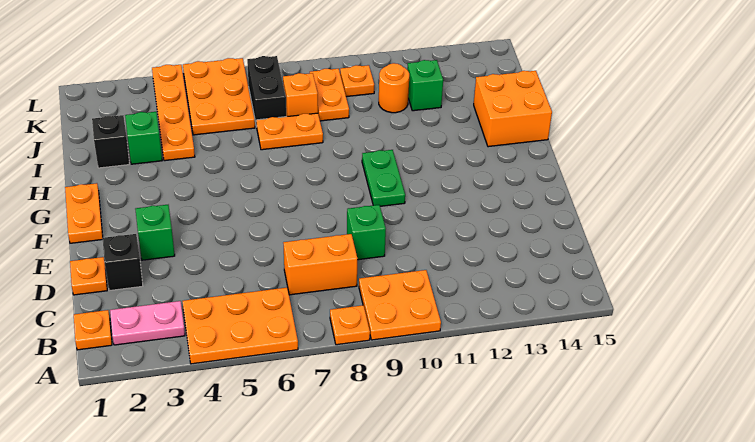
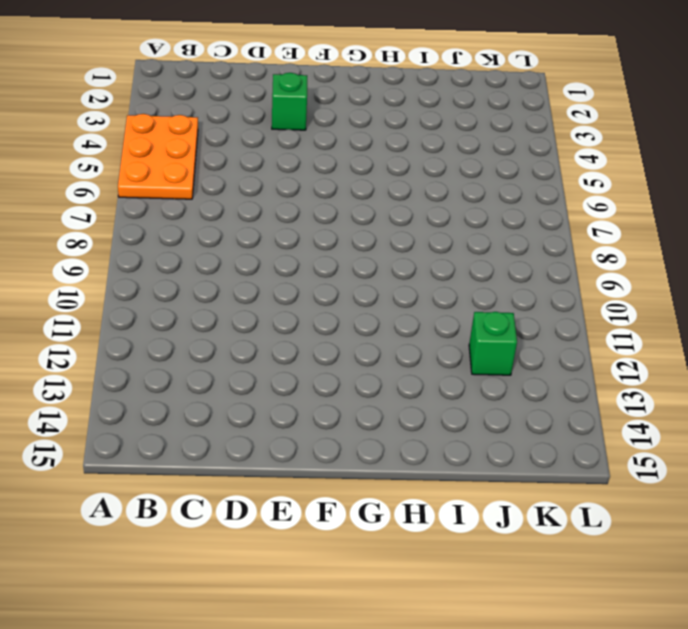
none -> orange plate A8 level 1
none -> orange plate A9:B10 level 1
none -> orange plate B1 level 1

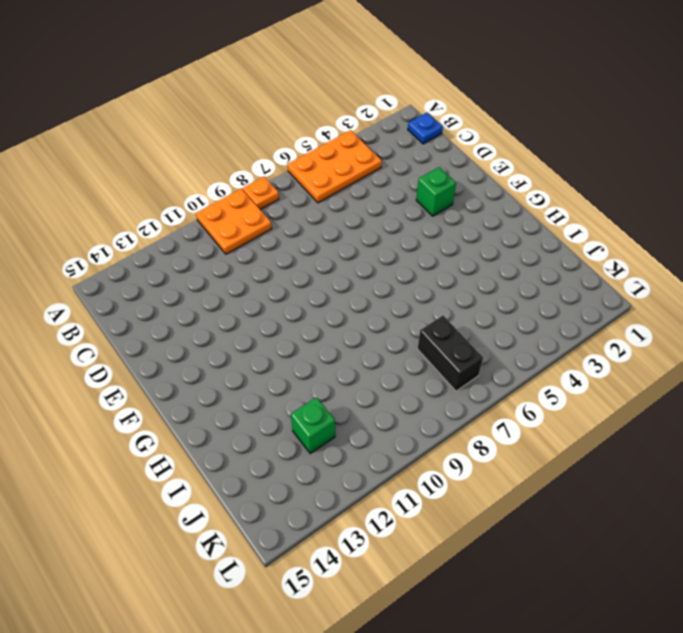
blue plate B1 level 1 -> orange plate B1 level 1
none -> pink plate B2:B3 level 1
none -> orange brick C7:C8 level 1
none -> orange plate D1 level 1

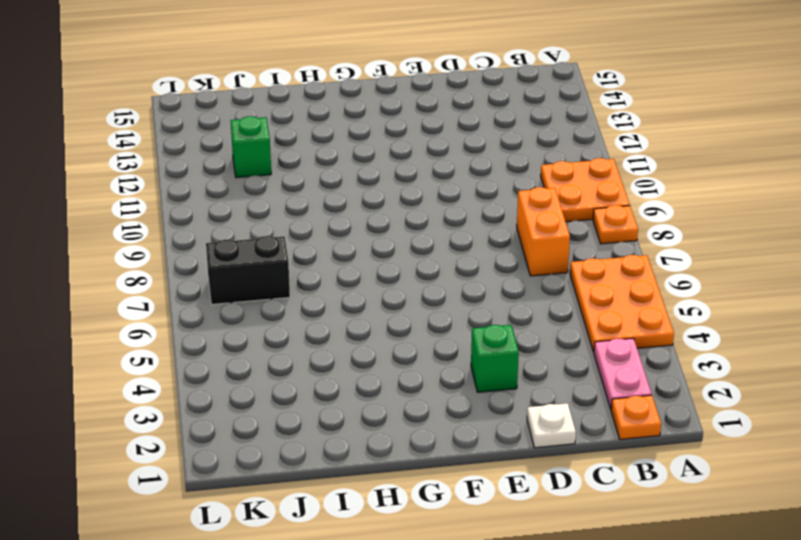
white plate D1 level 1 -> orange plate D1 level 1
none -> black brick D2 level 1
none -> green brick D9 level 1
none -> orange plate F1:G1 level 1

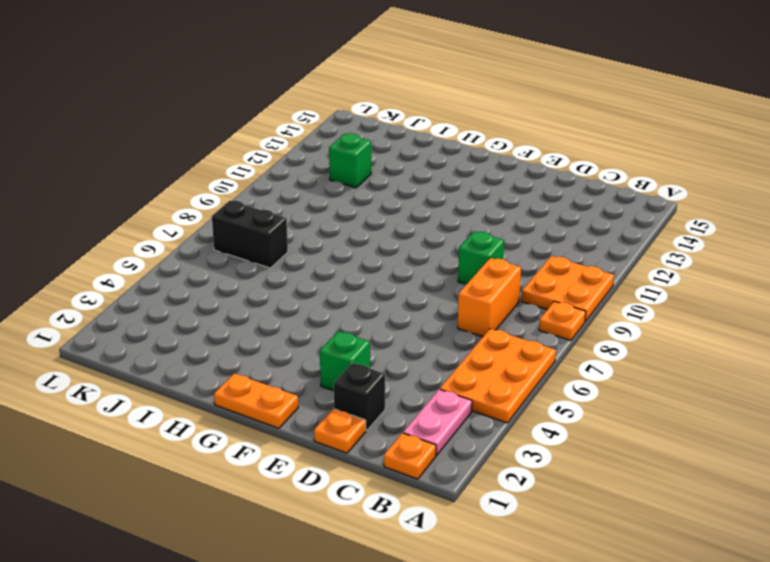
none -> green plate F10:G10 level 1
none -> orange brick H14:I15 level 1
none -> black brick I2 level 1

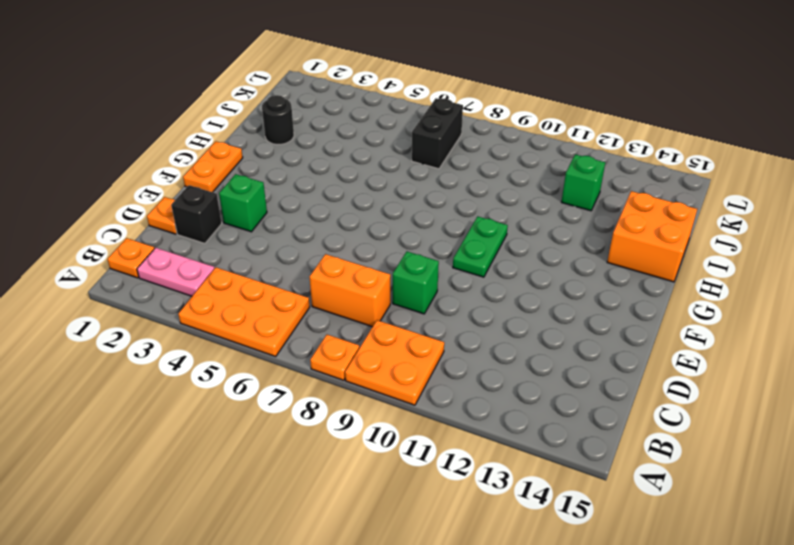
black round brick I2 level 1 -> black brick I2 level 1
none -> green brick I3 level 1
none -> orange plate I4:L4 level 1
none -> orange plate I7:I8 level 1

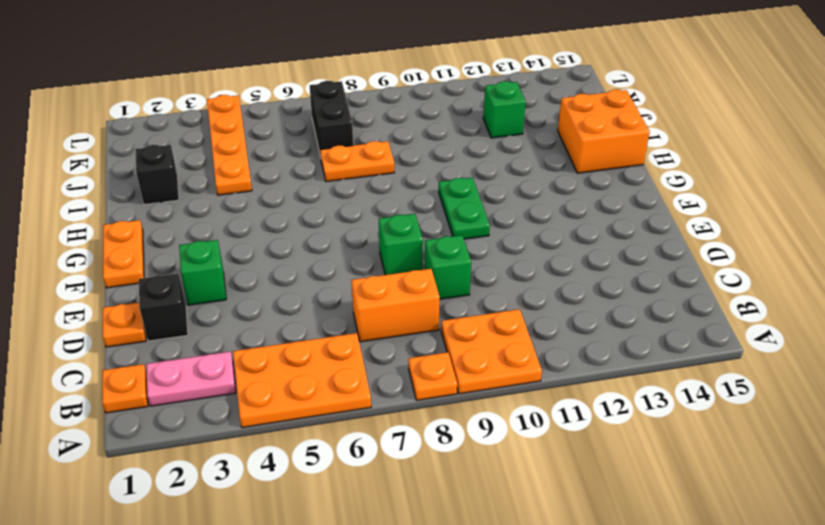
green brick E8 level 1 -> green brick I3 level 1
none -> orange plate J5:L6 level 1
none -> orange brick J8 level 1
none -> orange plate J9:K9 level 1

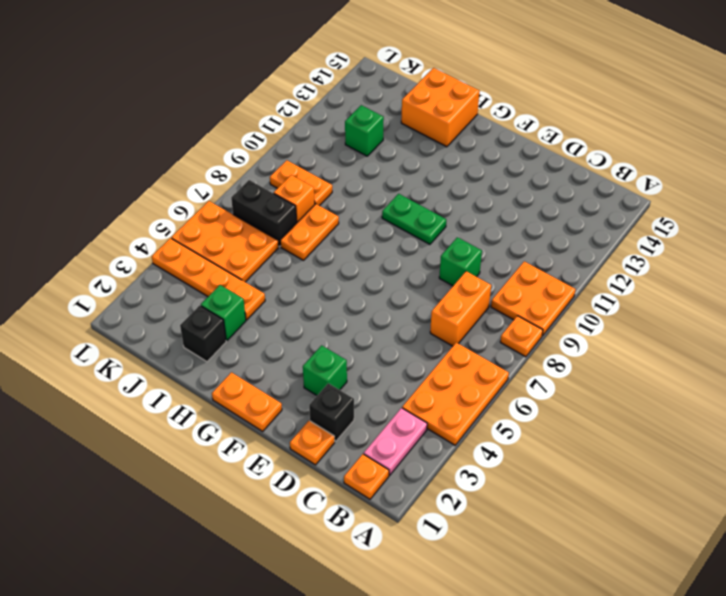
none -> orange round brick J11 level 1
none -> orange plate K10 level 1

